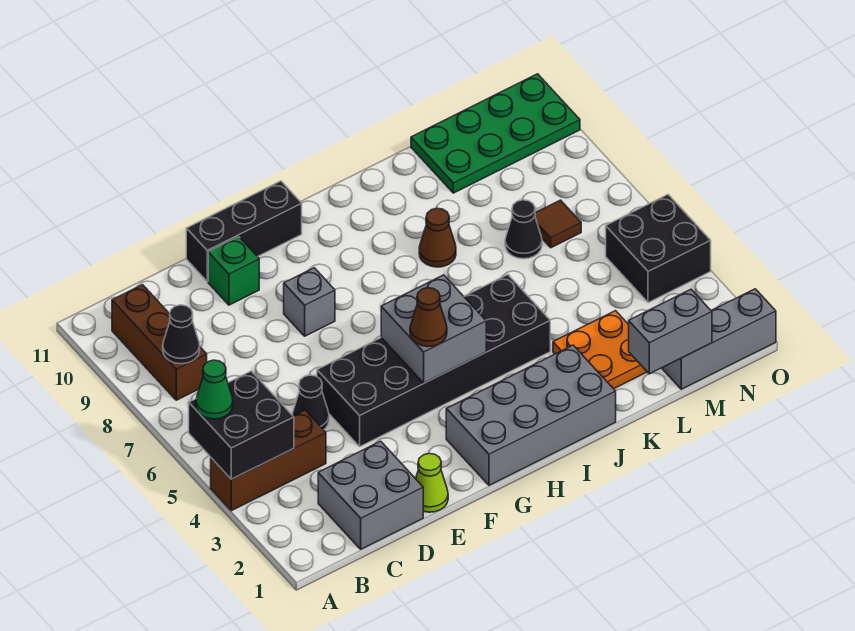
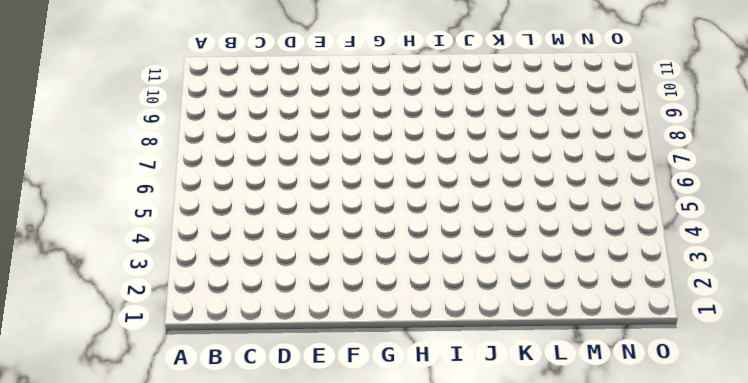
none -> brown brick A4:C4 level 1
none -> brown brick B8:B10 level 1
none -> grey brick C1:D2 level 1

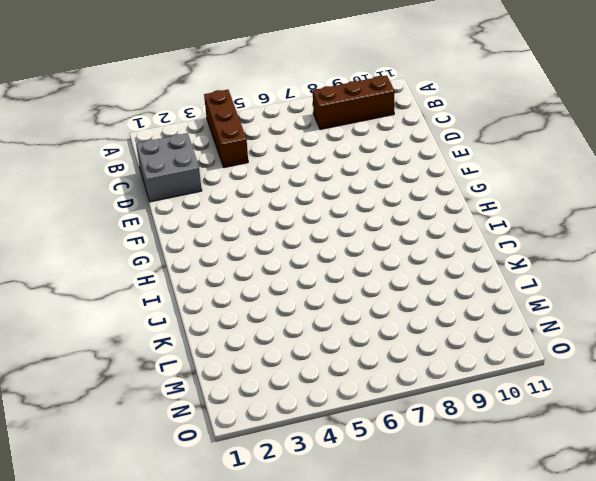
none -> black cone D5 level 1
none -> lime cone E1 level 1
none -> black brick E4:J5 level 1

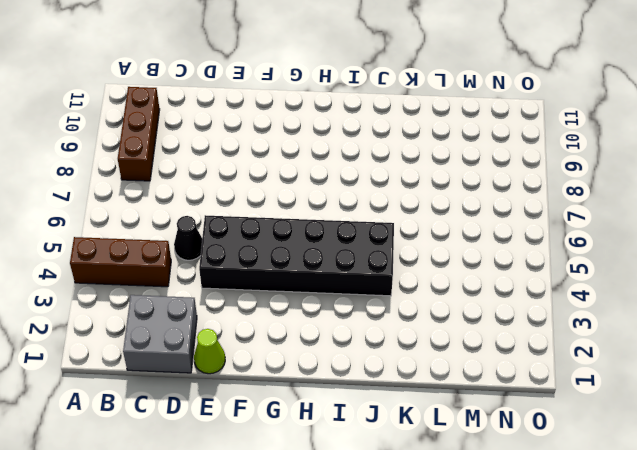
none -> green brick E10 level 1
none -> black brick E11:G11 level 1
none -> grey brick F8 level 1

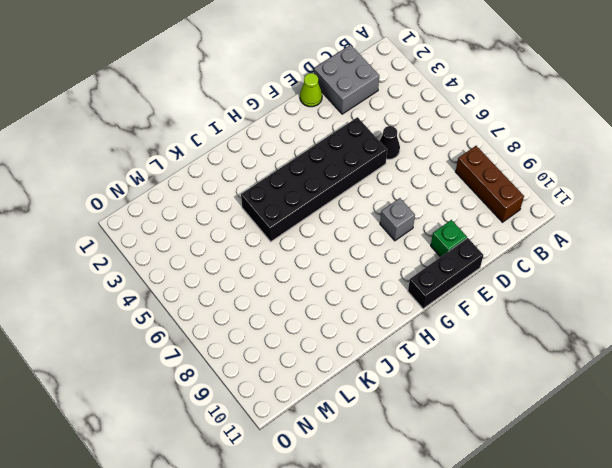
none -> brown brick A4:C4 level 1
none -> grey brick G1:J2 level 1
none -> brown cone J8 level 1

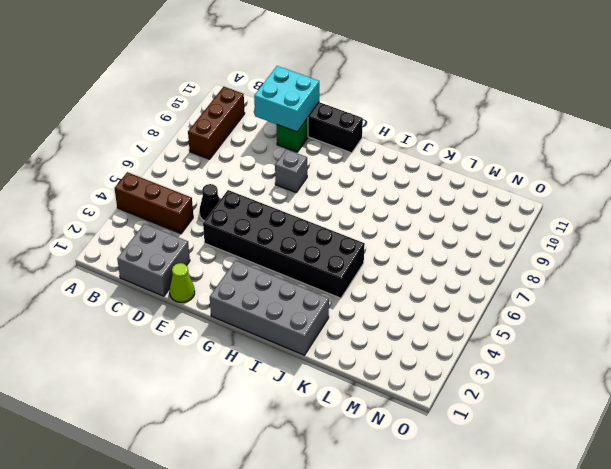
cyan brick D10:E11 level 2 -> none
none -> brown cone J8 level 1
none -> orange plate K2:L3 level 1
none -> black cone L7 level 1

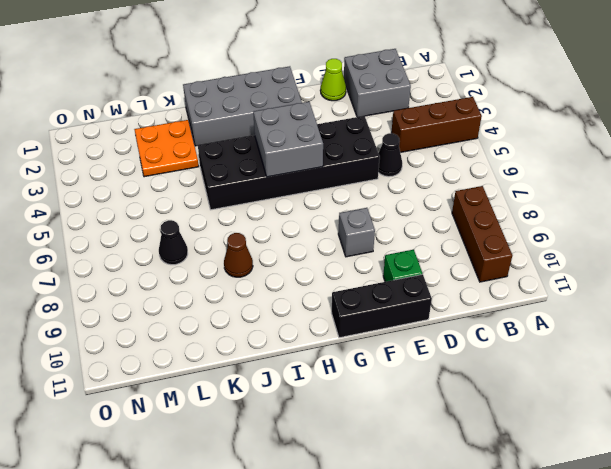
none -> green plate L10:O11 level 1
none -> grey brick M1:O1 level 1
none -> brown tile M7 level 1

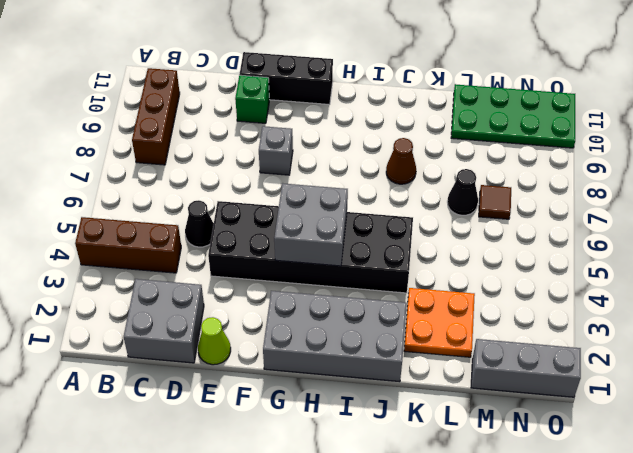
none -> black brick N4:O5 level 1
none -> black brick A4:B5 level 2
none -> black cone B8 level 2

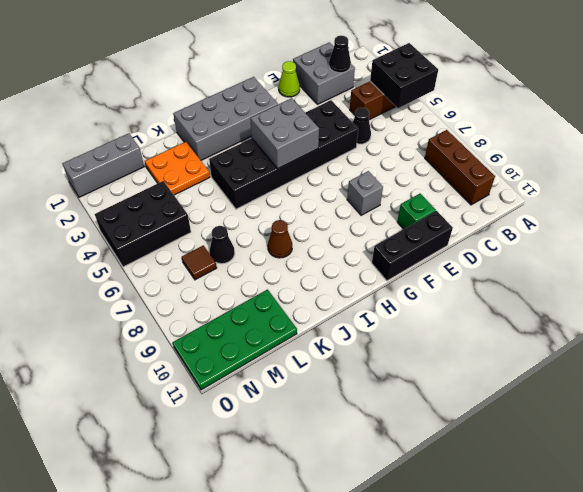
black cone C2 level 2 -> black cone B8 level 2
black brick M4:O5 level 1 -> black brick N4:O5 level 1
none -> grey brick L1:M1 level 2
none -> green cone A5 level 3
none -> brown cone G4 level 3

